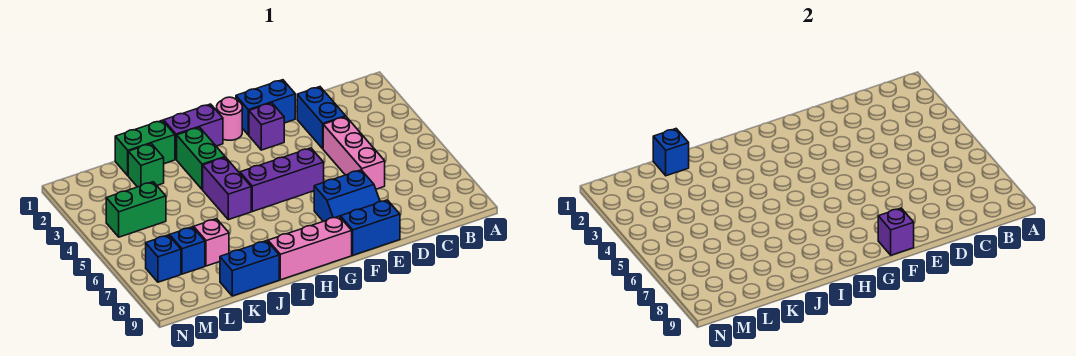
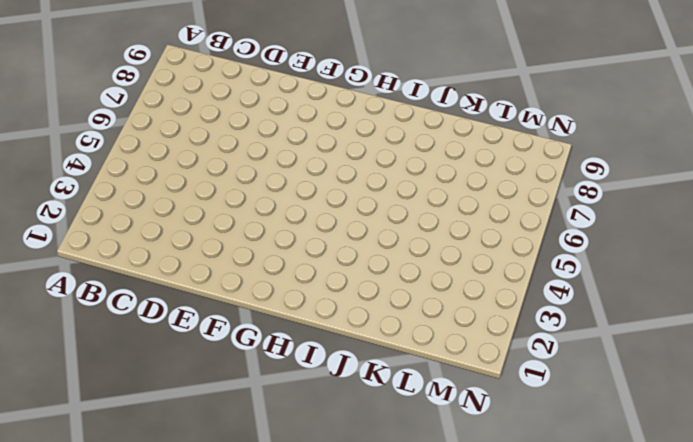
none -> blue brick D2:D3 level 1
none -> pink brick D4:D6 level 1
none -> blue brick E1:F1 level 1

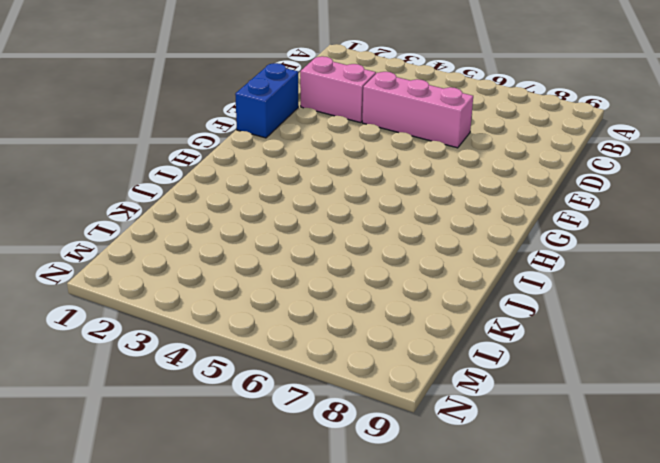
pink brick D2:D3 level 1 -> blue brick D2:D3 level 1
none -> blue slope E7:F8 level 1 top 7
none -> blue brick E9:F9 level 1
none -> purple brick F2 level 1

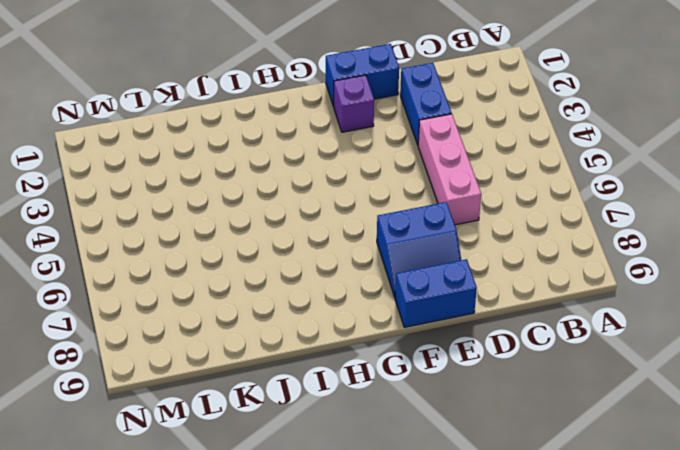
none -> purple brick F5:H5 level 1
none -> pink round brick G1 level 1
none -> pink brick G9:I9 level 1

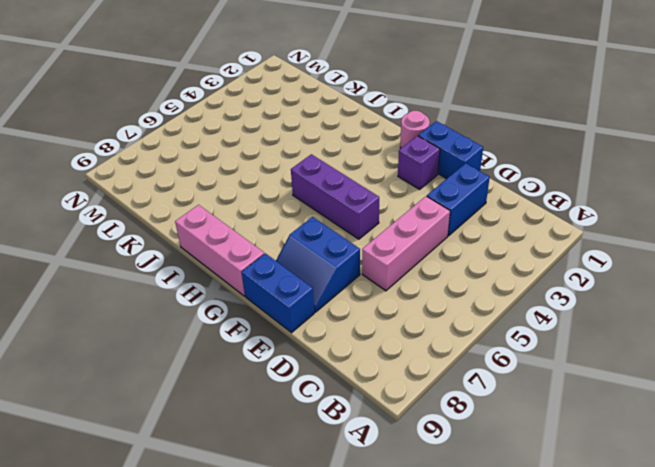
none -> purple brick H1:I1 level 1
none -> green brick I2:I3 level 1
none -> purple brick I4:I5 level 1

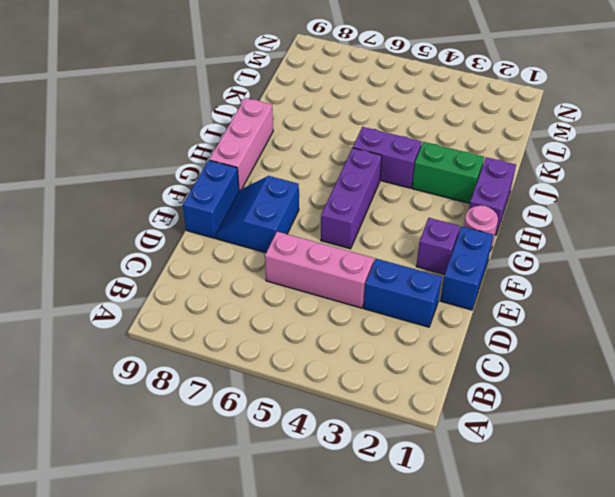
none -> green brick J1:K1 level 1
none -> blue brick J9:K9 level 1
none -> green brick K2 level 1

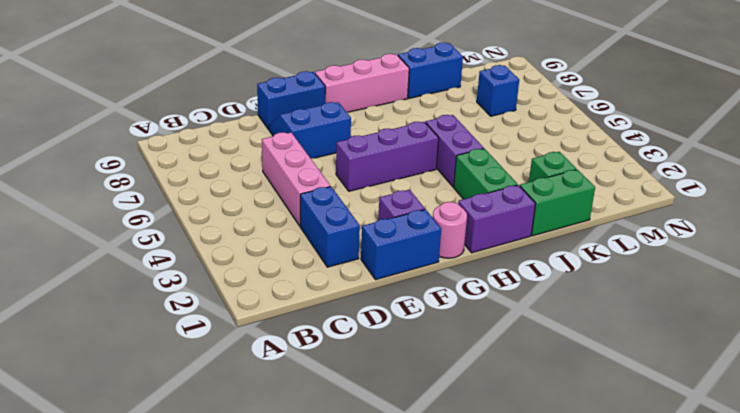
none -> pink brick K7 level 1
none -> green brick L4:M4 level 1
none -> blue brick M7 level 1

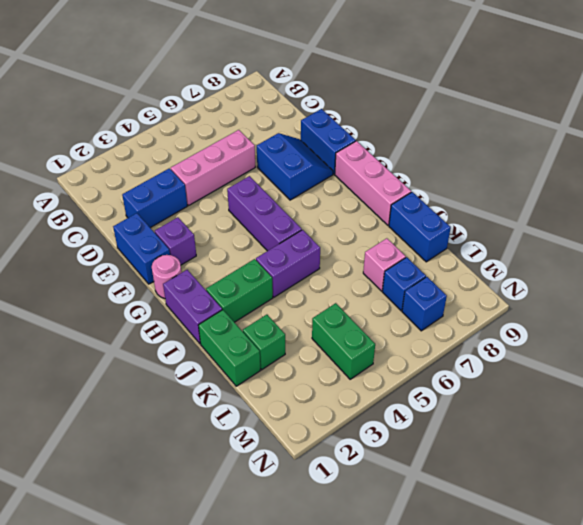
none -> purple brick F9 level 2
none -> blue brick K1 level 2

